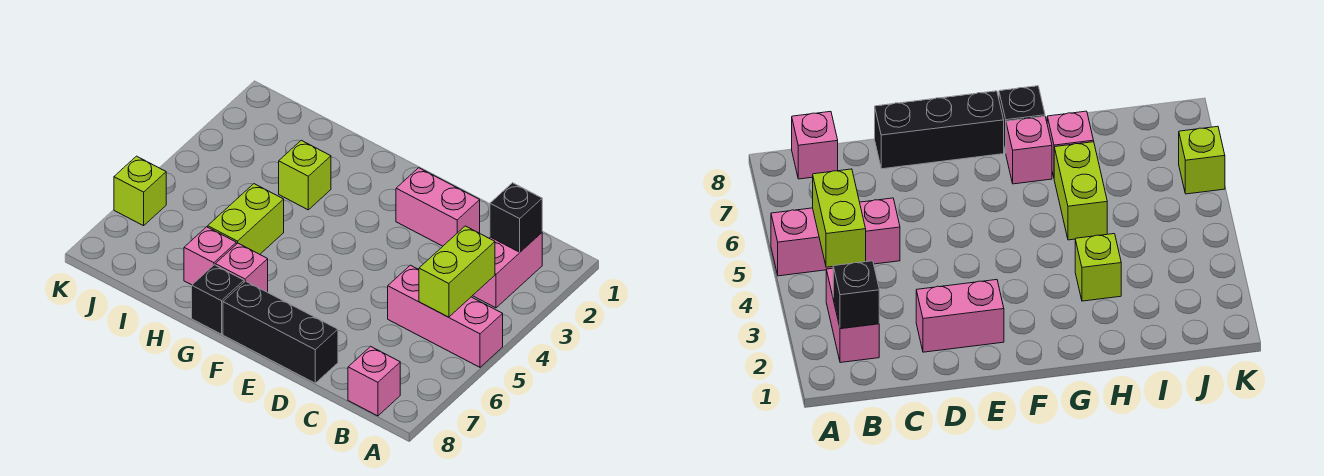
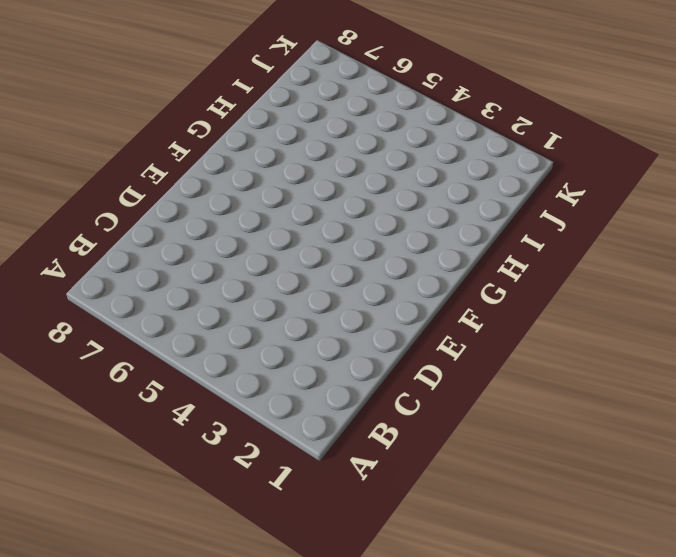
none -> pink brick A5:C5 level 1
none -> pink brick B2:B3 level 1
none -> pink brick B8 level 1

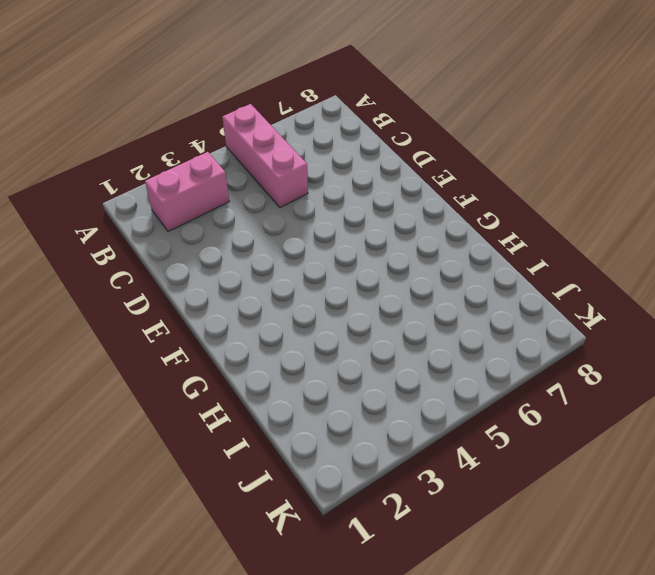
none -> pink brick B8 level 1
none -> pink brick D2:E2 level 1
none -> black brick D8:F8 level 1

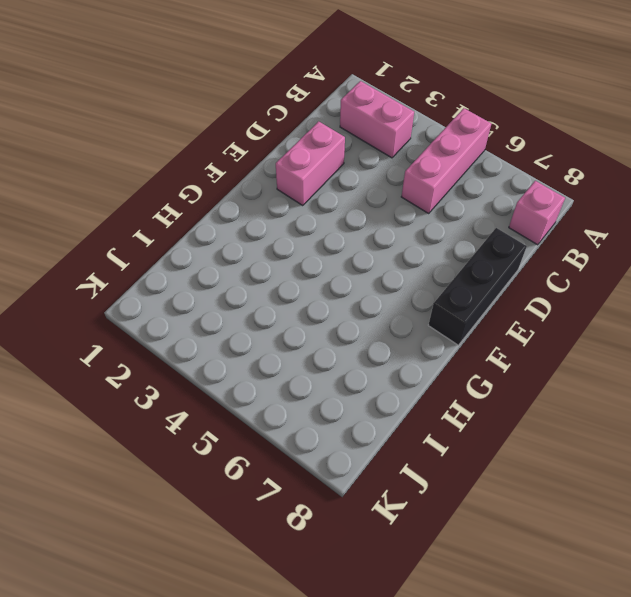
none -> pink brick G7 level 1
none -> black brick G8 level 1
none -> lime brick H3 level 1

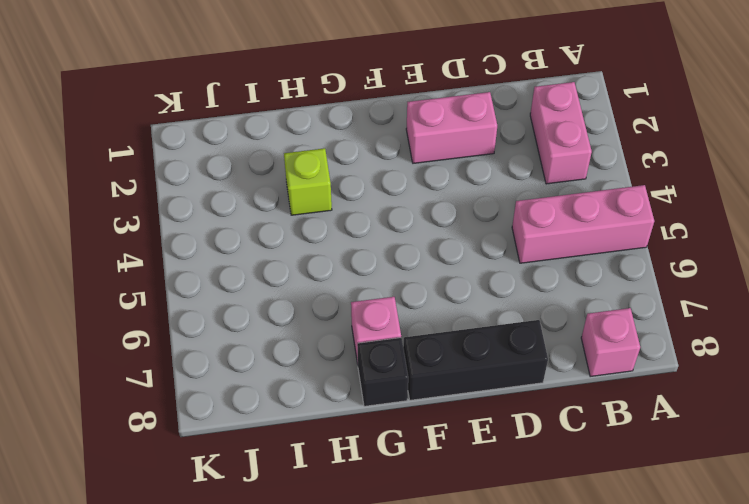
none -> lime brick H5:H6 level 1
none -> pink brick H7 level 1
none -> lime brick K6 level 1

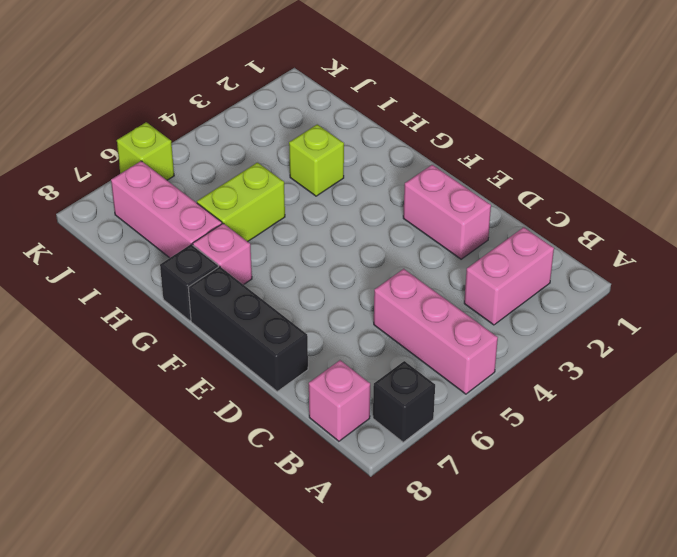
black brick A7 level 1 -> black brick B2 level 2
pink brick H7:J7 level 1 -> pink brick H7 level 1
none -> lime brick B4:B5 level 2

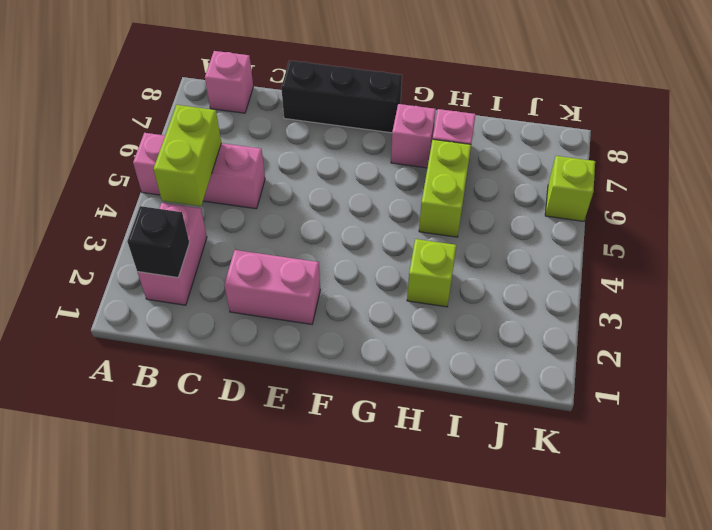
none -> black brick G8 level 1

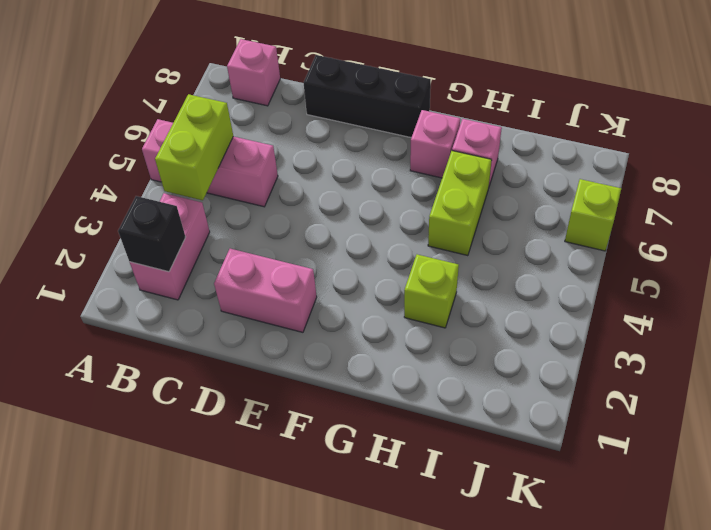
none -> black brick G8 level 1

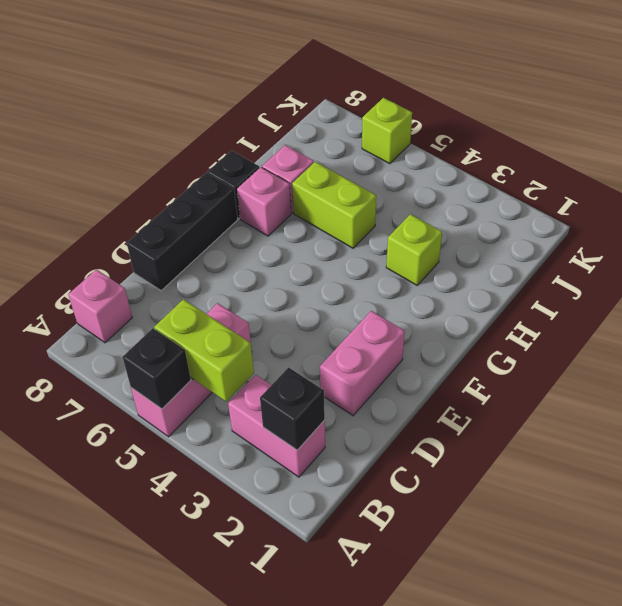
black brick A5 level 2 -> none

